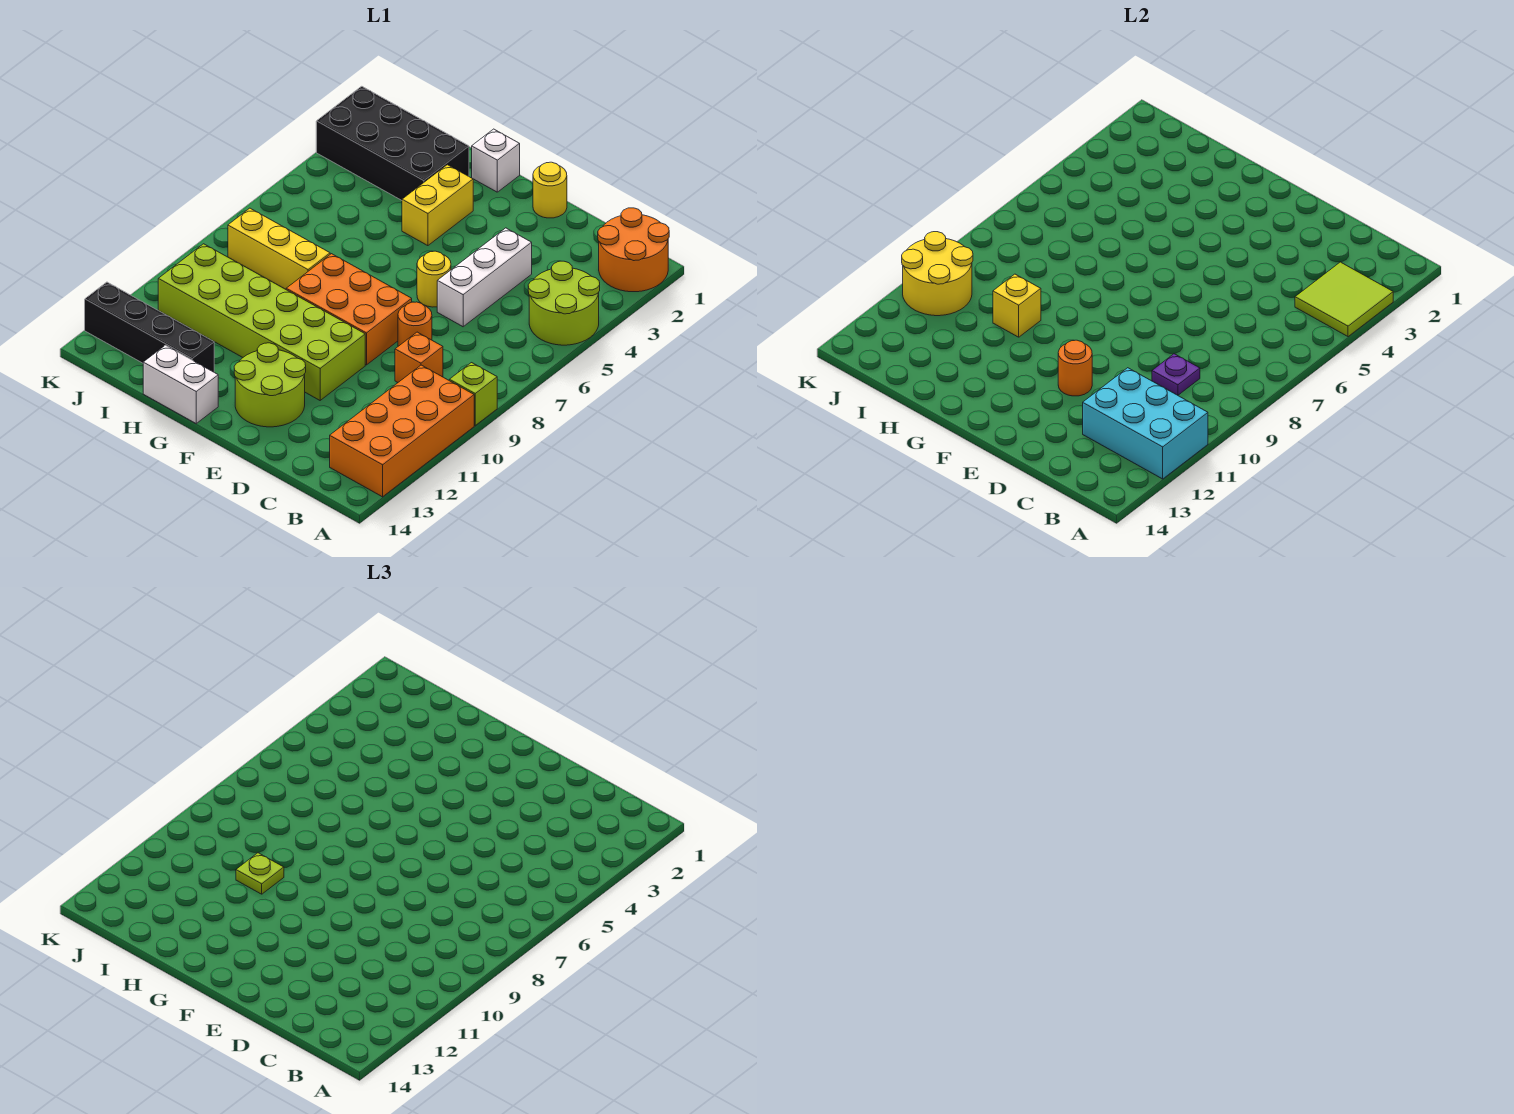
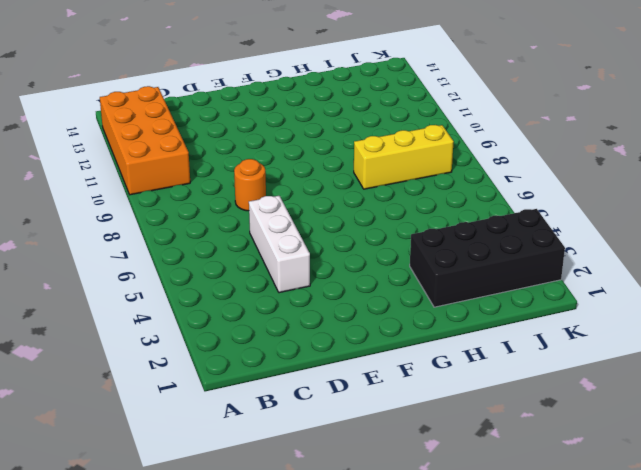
none -> orange round brick A1:B2 level 1
none -> lime round brick A4:B5 level 1
none -> lime brick A9 level 1

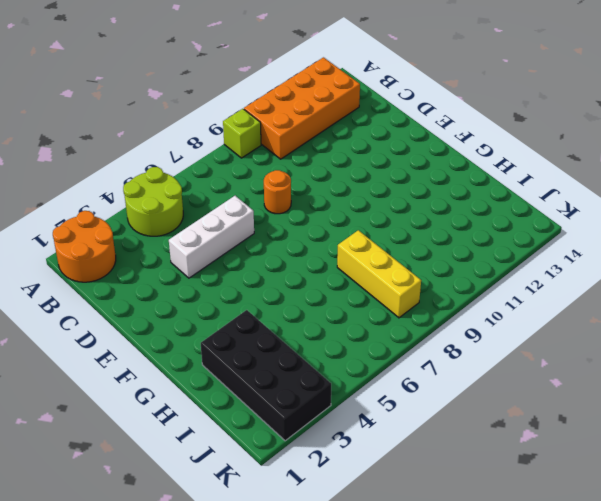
none -> orange brick C9 level 1
none -> yellow round brick E1 level 1
none -> yellow round brick E6 level 1

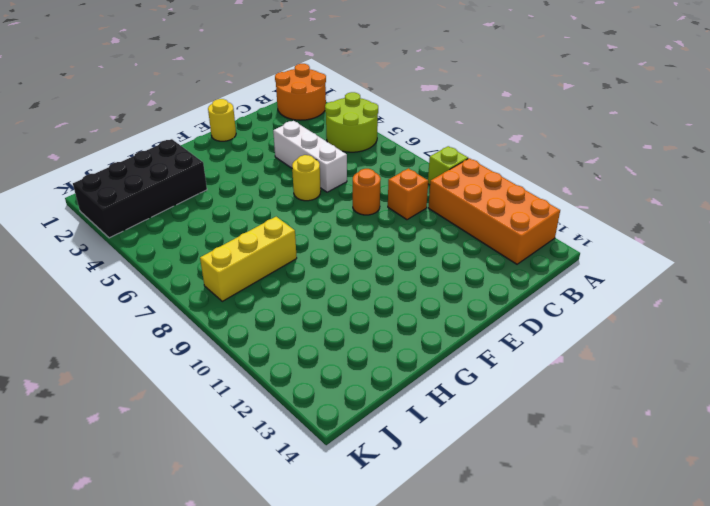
none -> orange brick E8:G9 level 1
none -> lime brick E10:J11 level 1
none -> lime round brick E12:F13 level 1

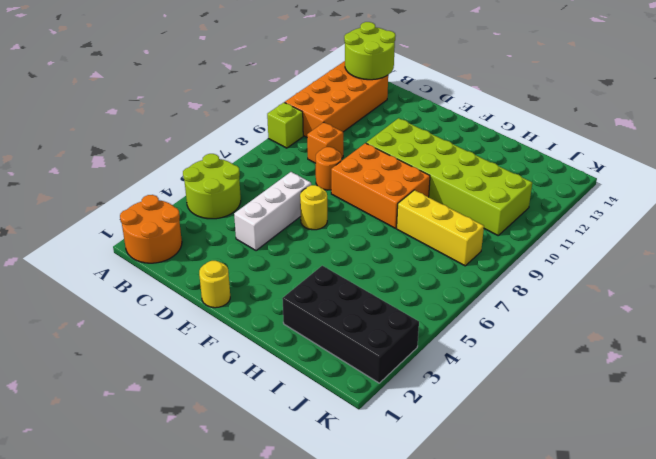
lime round brick A13:B14 level 2 -> lime round brick E12:F13 level 1
none -> white brick G1 level 1
none -> yellow brick G3:G4 level 1
none -> white brick G14:H14 level 1

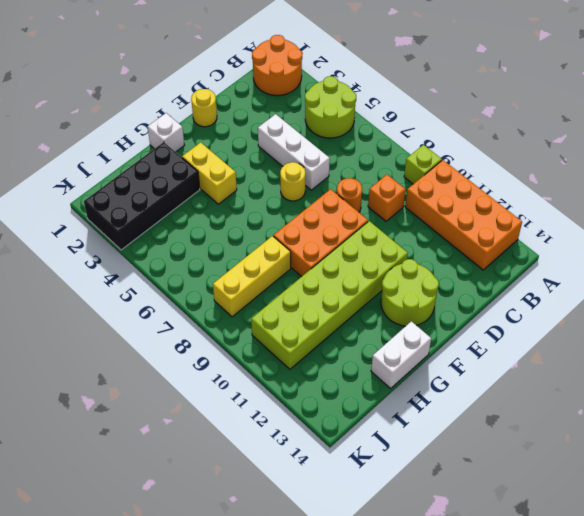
none -> black brick H13:K13 level 1
none -> lime tile A3:B4 level 2
none -> cyan brick A11:C12 level 2

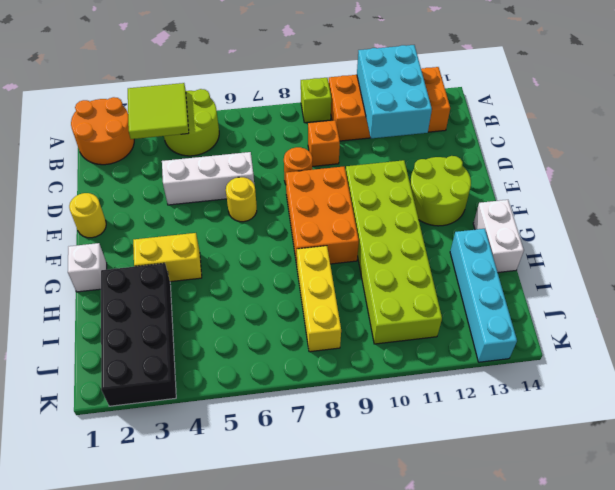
cyan brick H13:K13 level 1 -> black brick H13:K13 level 1
none -> purple plate C9 level 2
none -> orange round brick E11 level 2
none -> yellow brick H10 level 2

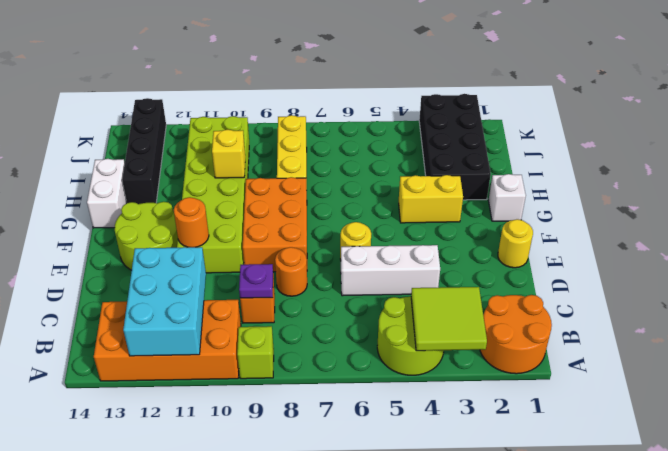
none -> yellow round brick J10:K11 level 2
none -> lime plate H10 level 3

